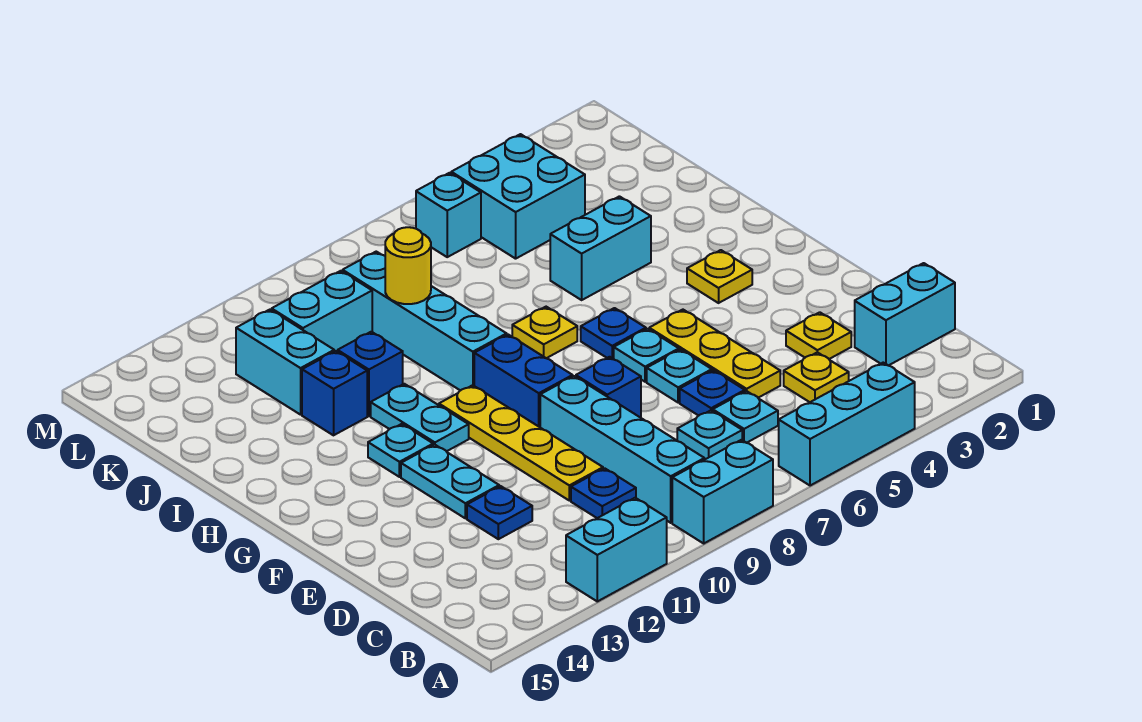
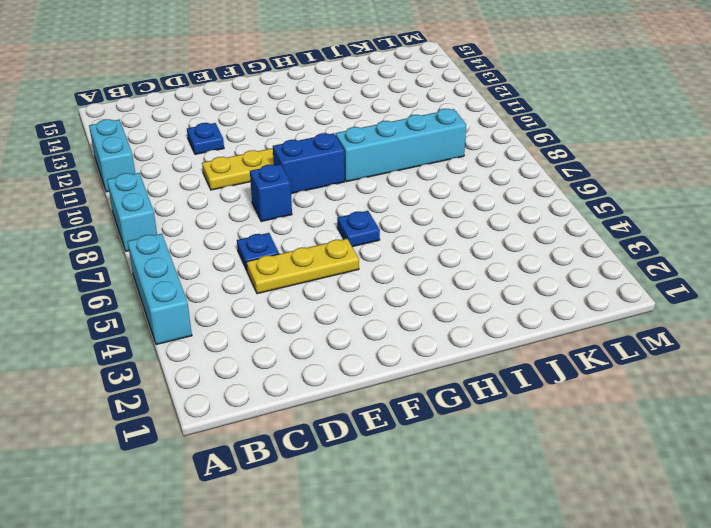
none -> cyan brick B9:E9 level 1
none -> cyan brick C1:C2 level 1
none -> yellow plate C4 level 1
none -> cyan plate C6 level 1

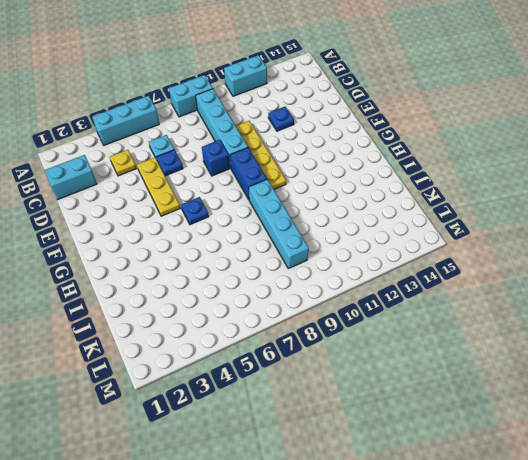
none -> cyan plate C7 level 1
none -> blue plate C10 level 1
none -> yellow plate D3 level 1
none -> cyan plate E6 level 1

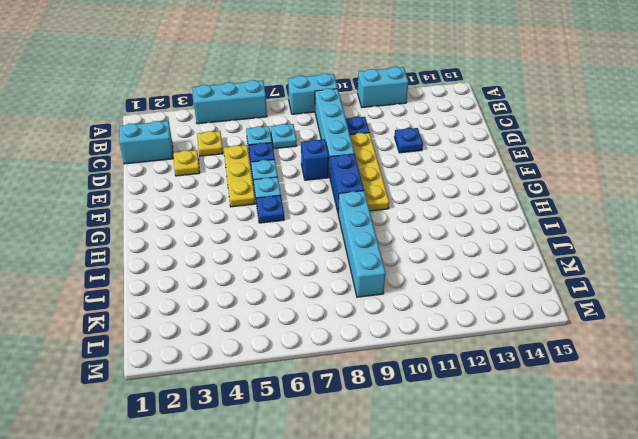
none -> cyan plate E12:F12 level 1
none -> yellow plate G3 level 1
none -> cyan plate G11:H11 level 1
none -> cyan plate G12 level 1

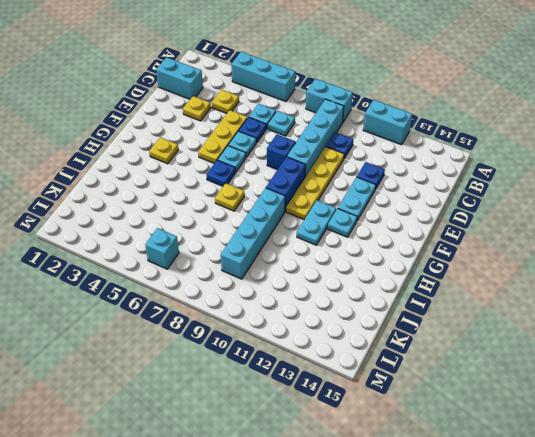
none -> cyan brick I4:I5 level 1
none -> blue brick I11 level 1
none -> blue brick I12 level 1
none -> cyan brick J12:K12 level 1

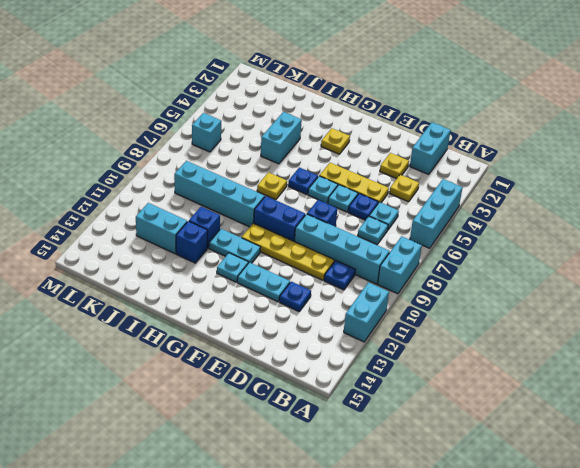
none -> cyan brick K4:L5 level 1
none -> cyan brick K10:K11 level 1
none -> yellow round brick J9 level 2

